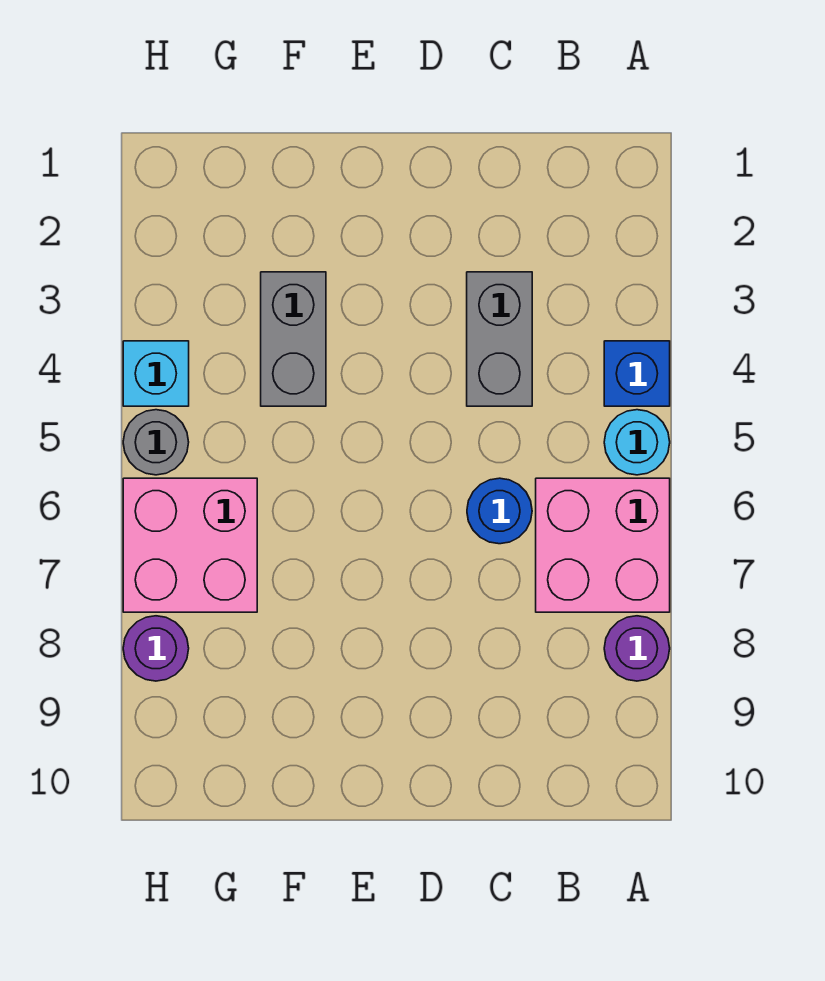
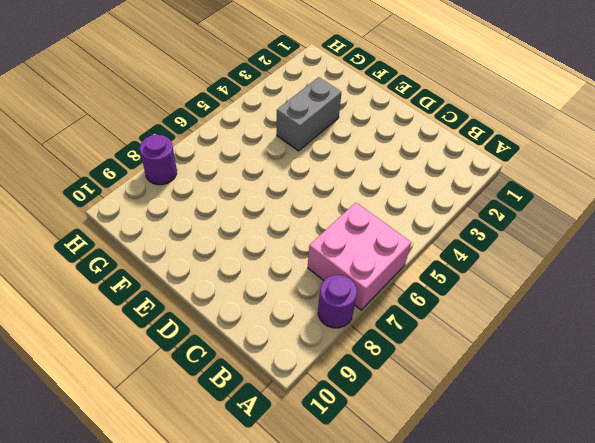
none -> blue brick A4 level 1
none -> cyan round brick A5 level 1

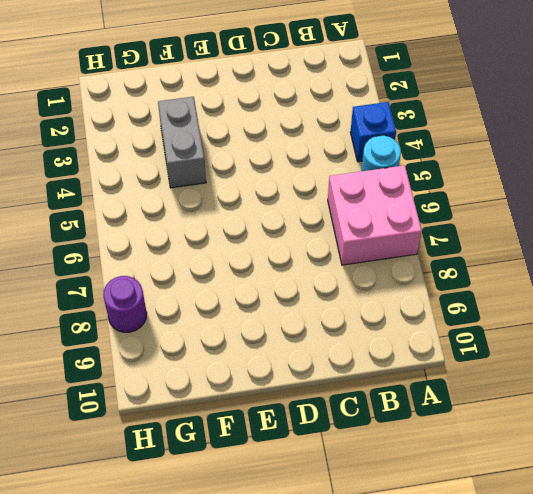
none -> purple round brick A8 level 1
none -> grey brick C3:C4 level 1

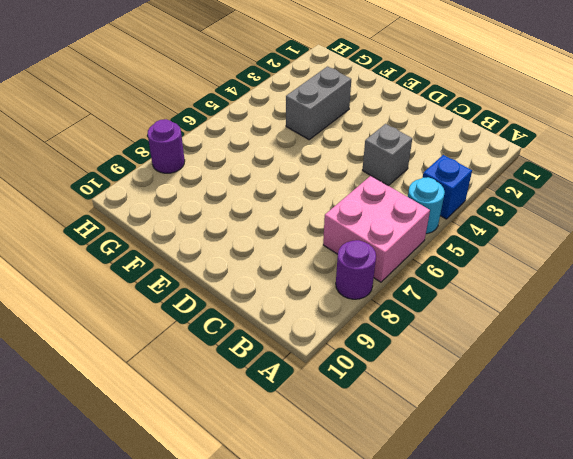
grey brick C4 level 1 -> grey brick C3:C4 level 1
none -> blue round brick C6 level 1
none -> pink brick G6:H7 level 1

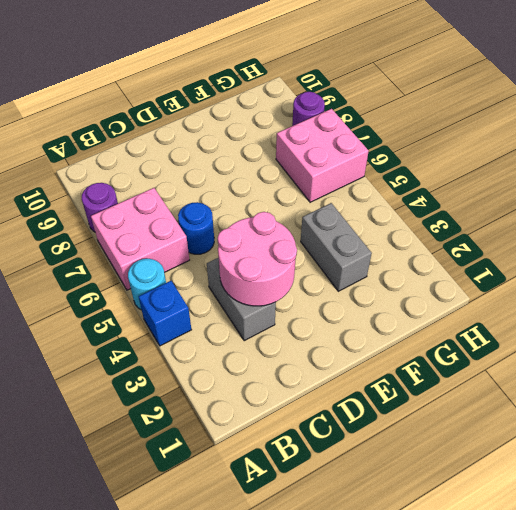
pink round brick C3:D4 level 2 -> none
none -> cyan brick H4 level 1
none -> grey round brick H5 level 1

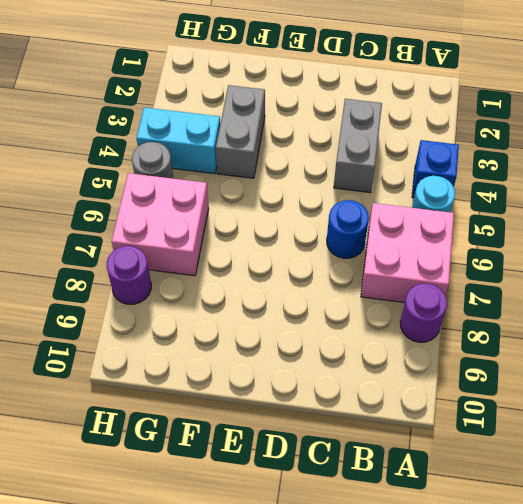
cyan brick G4:H4 level 1 -> cyan brick H4 level 1

